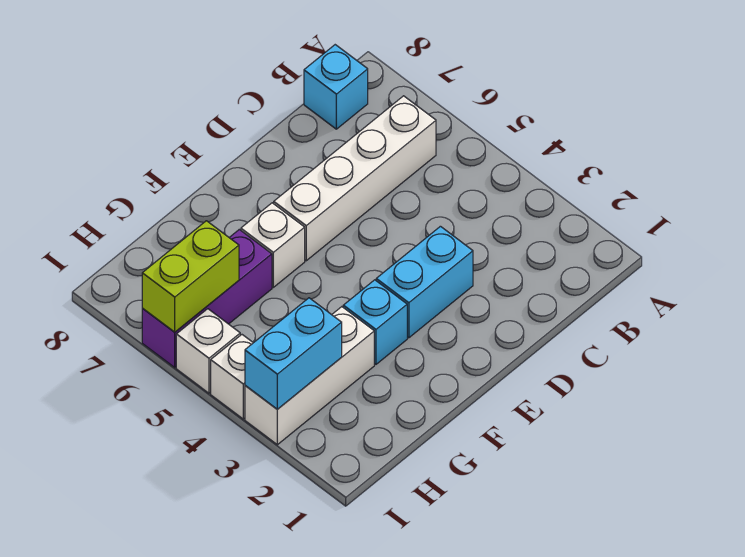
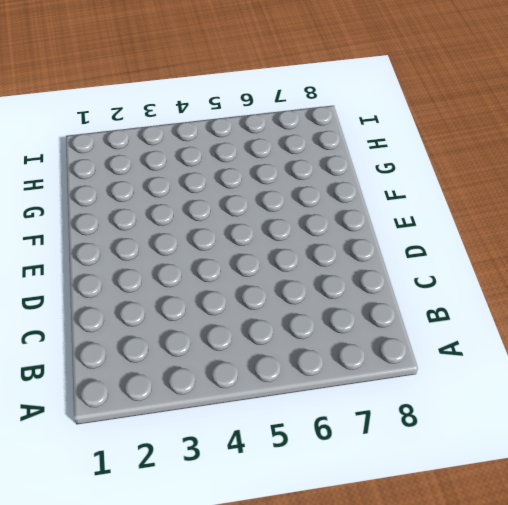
none -> white brick B6:E6 level 1
none -> cyan brick B8 level 1

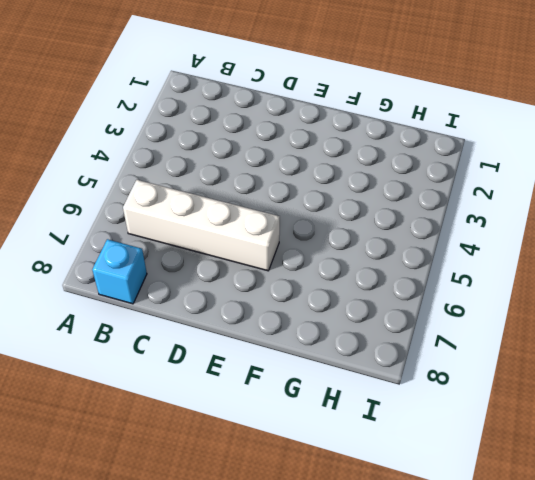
none -> cyan brick D3:E3 level 1
none -> cyan brick F3 level 1

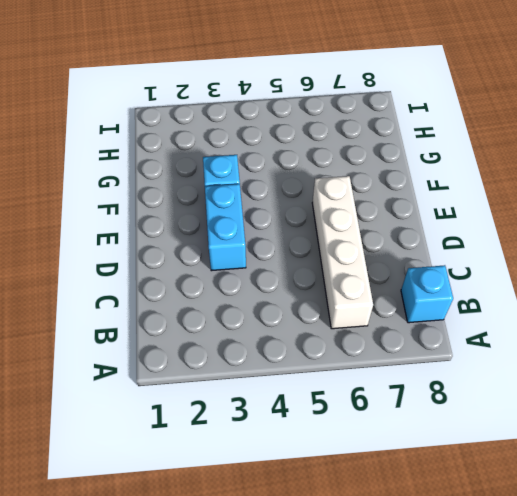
none -> white brick F6 level 1
none -> white brick G3:I3 level 1

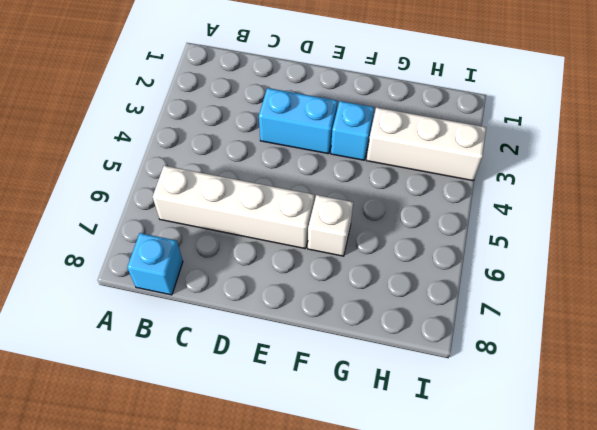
none -> purple brick G6:I6 level 1
none -> white brick I4 level 1

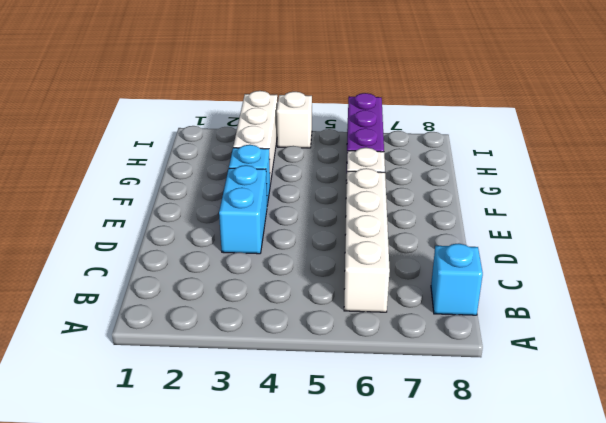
none -> white brick I5 level 1
none -> cyan brick H3:I3 level 2

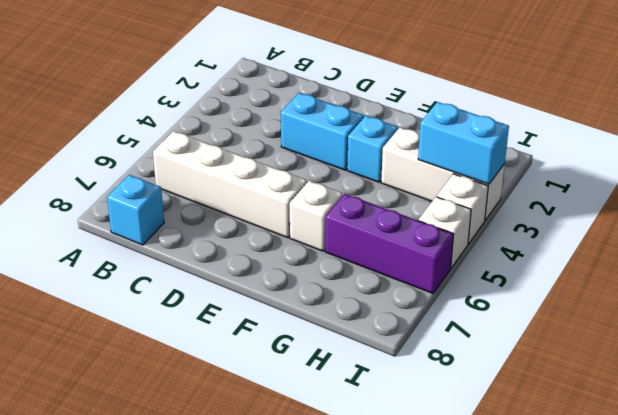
none -> lime brick H6:I6 level 2

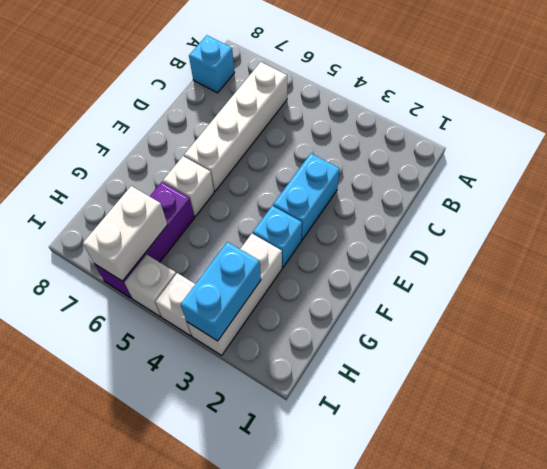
white brick H6:I6 level 2 -> lime brick H6:I6 level 2

